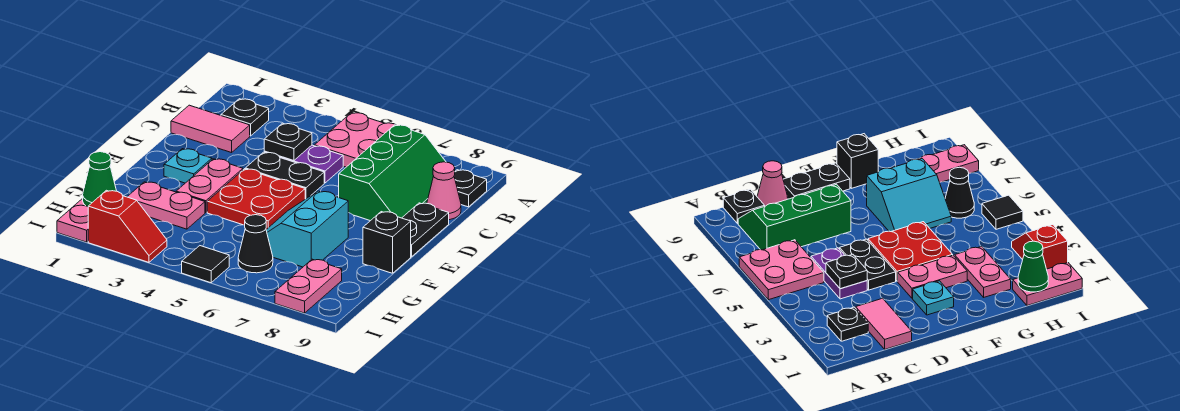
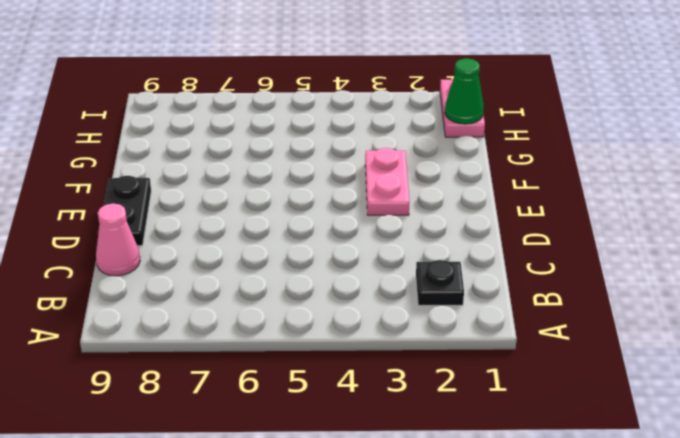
none -> pink plate A5:B6 level 1
none -> green slope B7:D8 level 1 top 7
none -> black plate B9 level 1

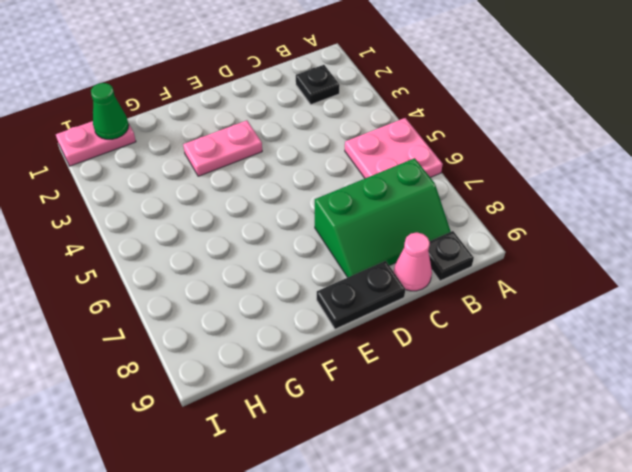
none -> pink tile C1:C2 level 1
none -> purple plate C4:C5 level 1
none -> black plate D4:D5 level 1

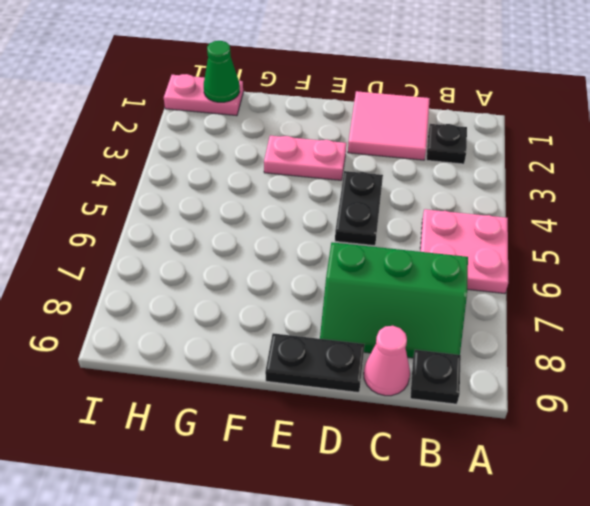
pink tile C1:D2 level 1 -> pink tile C1:C2 level 1
none -> purple plate C4:C5 level 1
none -> cyan plate E2 level 1
none -> red plate E4:F5 level 1

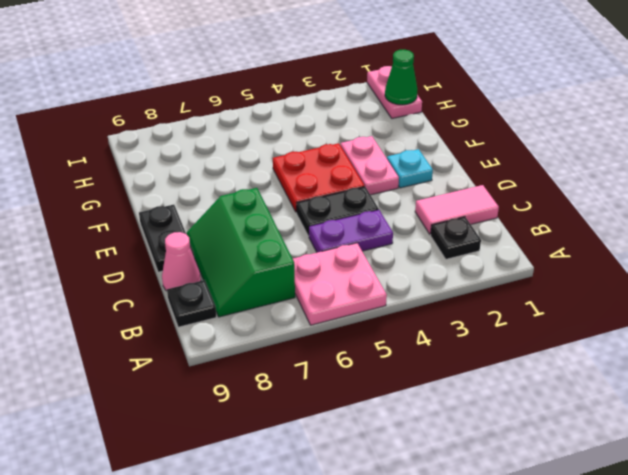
none -> cyan slope F6:G7 level 1 top 7
none -> black brick F9 level 1
none -> pink plate G2:G3 level 1

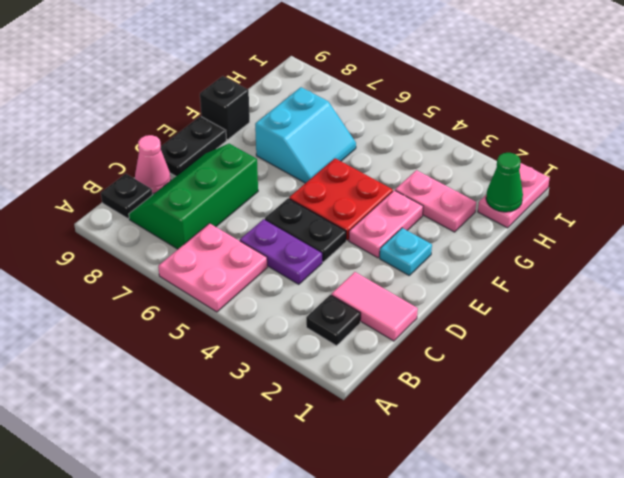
none -> black cone H6 level 1
none -> pink plate H8:I8 level 1
none -> red slope I2:I3 level 1 top 2

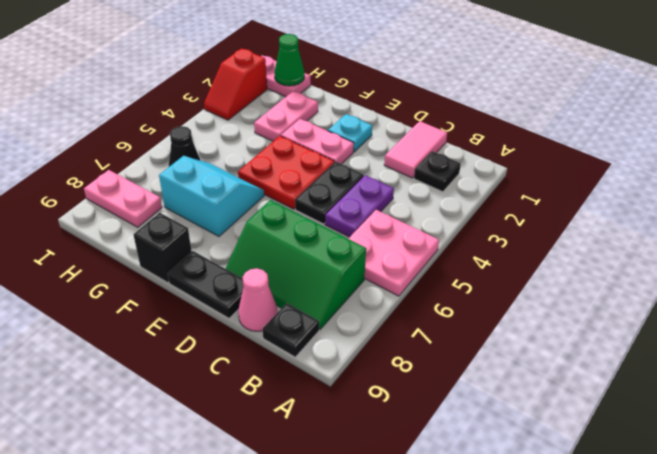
none -> black tile I5 level 1
none -> black plate C4 level 2

